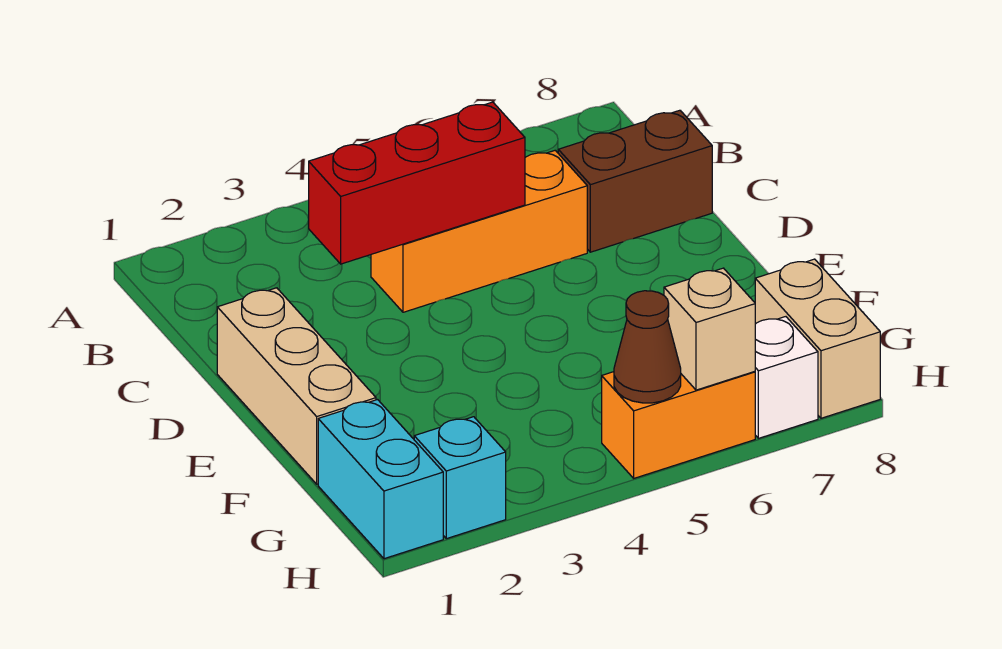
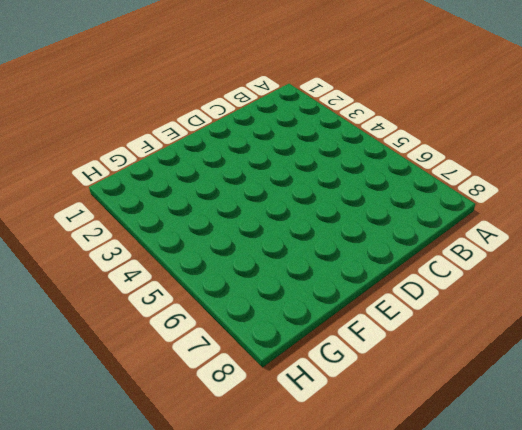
none -> orange brick C4:C6 level 1
none -> brown brick C7:C8 level 1

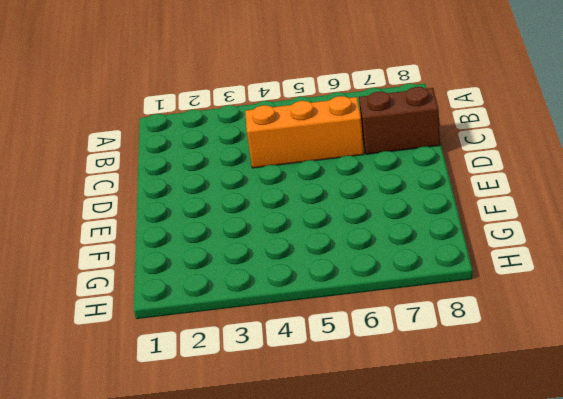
none -> tan brick D1:F1 level 1
none -> cyan brick G1:H1 level 1

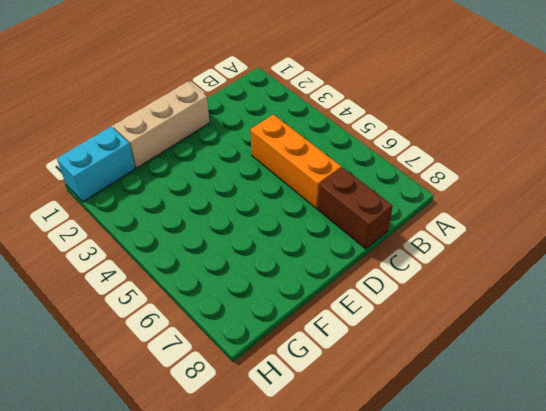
none -> tan brick G8:H8 level 1
none -> cyan brick H2 level 1

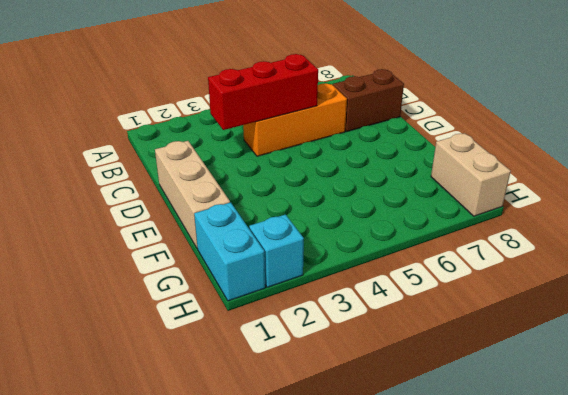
none -> orange brick H5:H6 level 1
none -> white brick H7 level 1

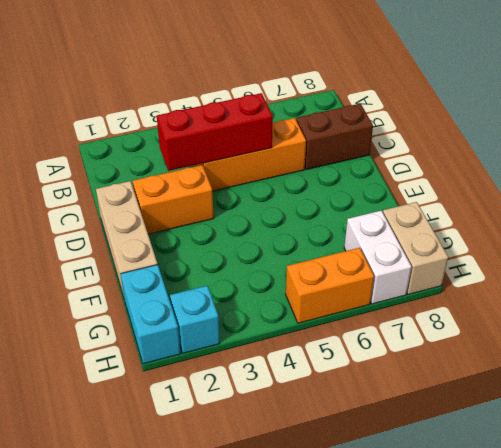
orange brick D2:D3 level 1 -> none
white brick G7:H7 level 1 -> white brick H7 level 1
none -> brown cone H5 level 2
none -> tan brick H6 level 2

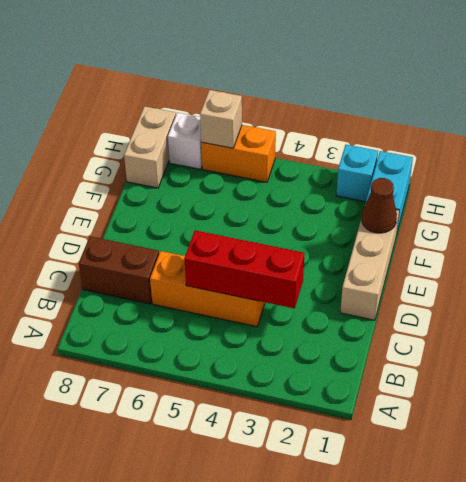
brown cone F1 level 2 -> brown cone H5 level 2

